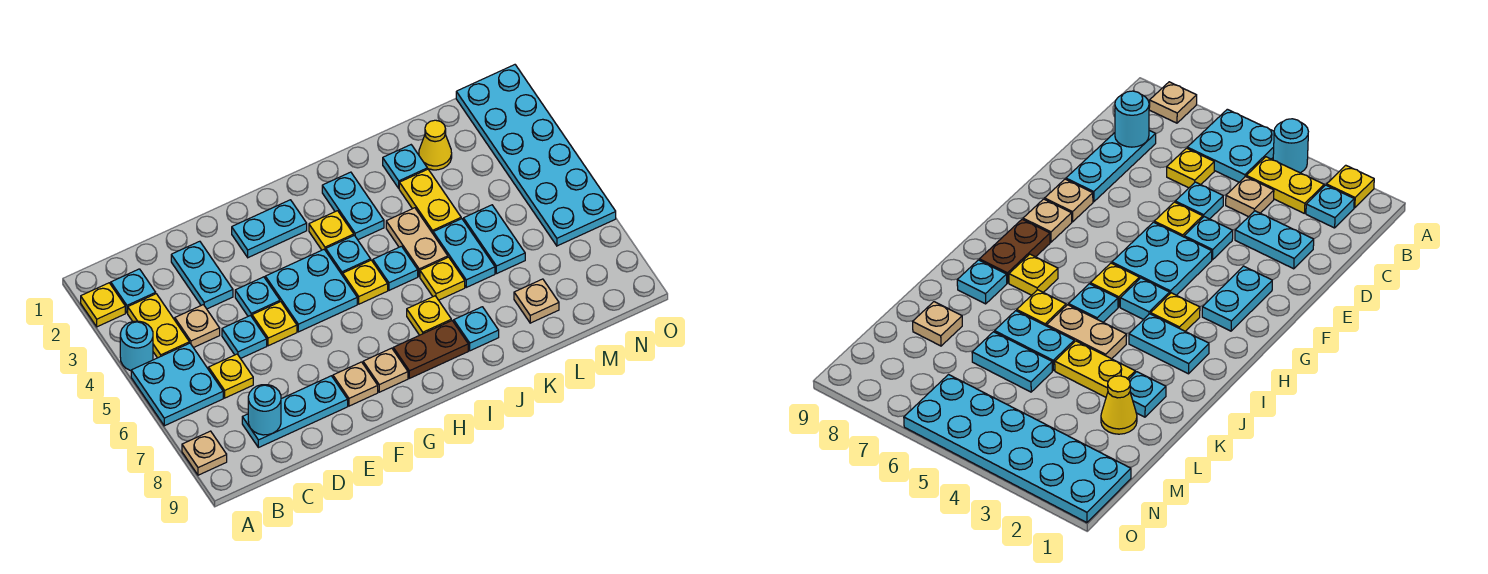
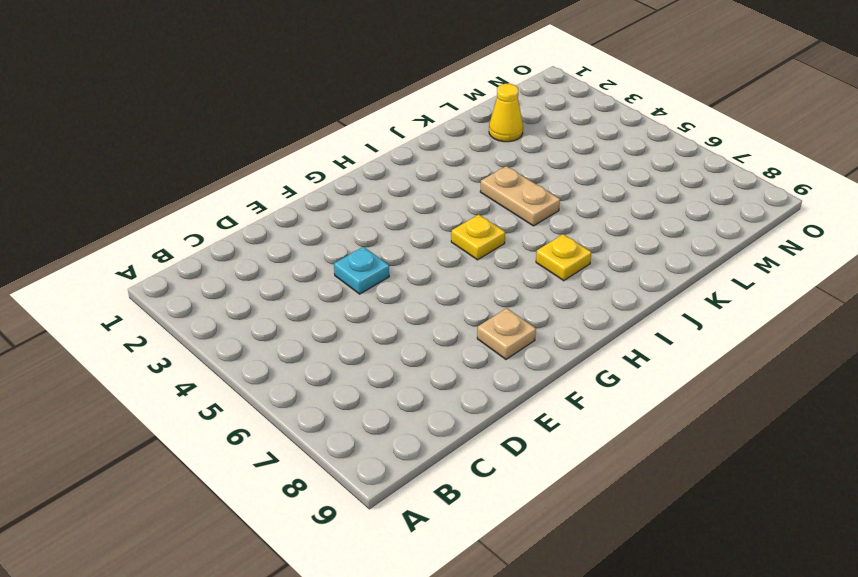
none -> yellow plate A2 level 1
none -> cyan round brick A4 level 1
none -> cyan plate A5:B6 level 1
none -> tan plate A8 level 1

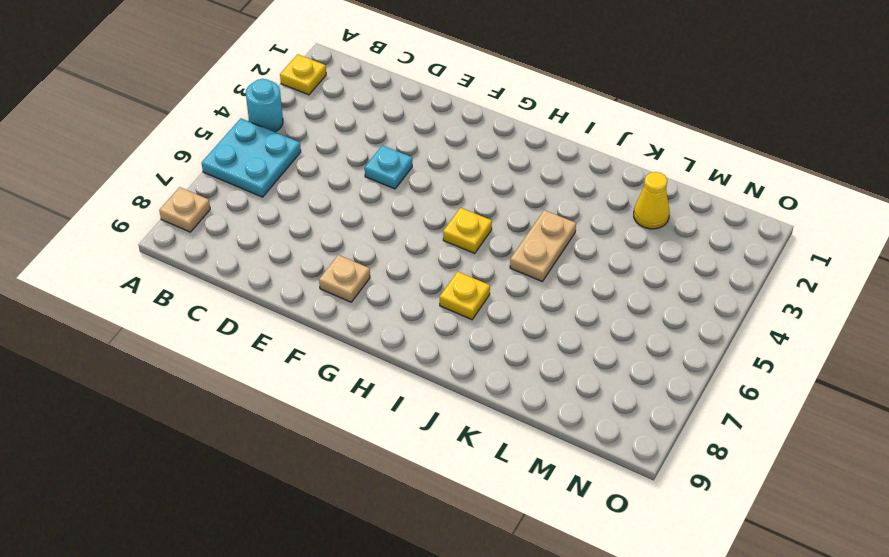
none -> cyan plate B2 level 1
none -> yellow plate B3:B4 level 1
none -> tan plate C4 level 1
none -> yellow plate C6 level 1

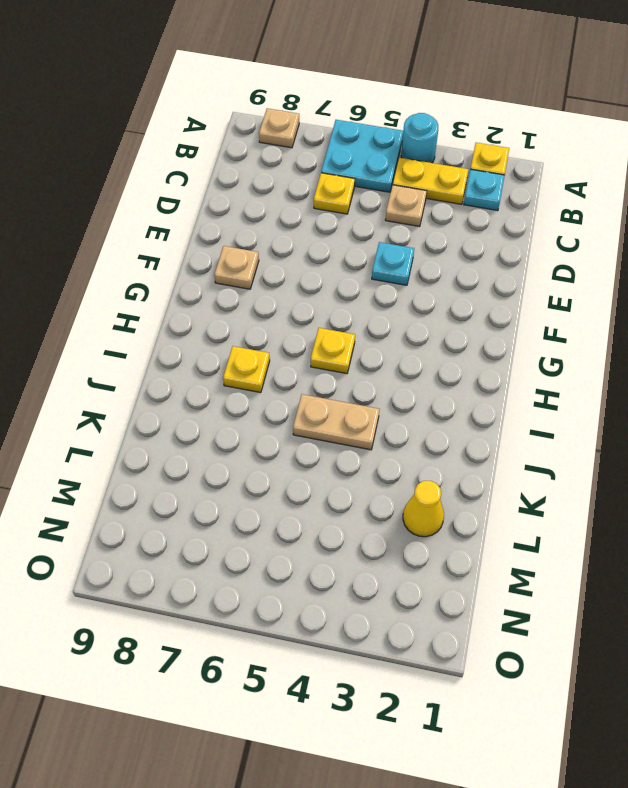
none -> cyan plate C8:E8 level 1
none -> cyan plate D2:D3 level 1
none -> cyan plate D5 level 1
none -> yellow plate E5 level 1

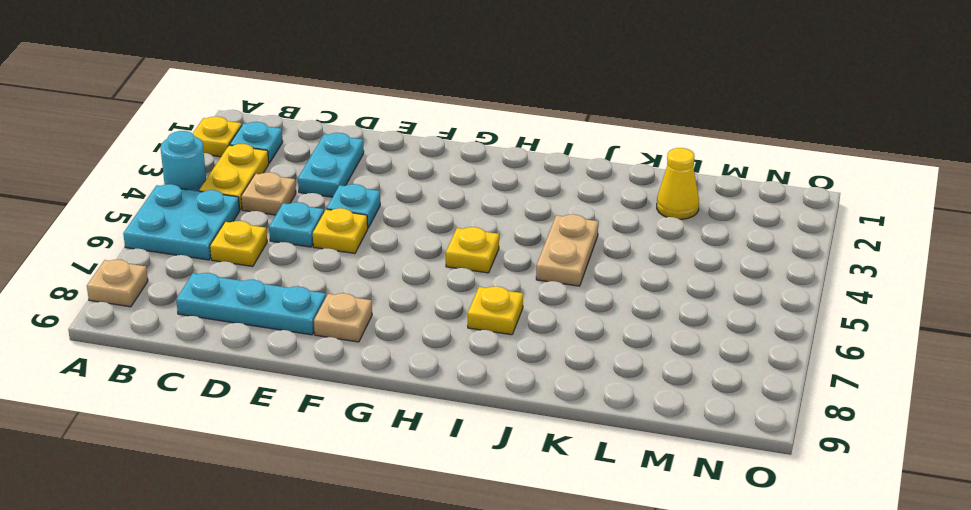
none -> cyan plate F2:G2 level 1
none -> cyan plate F4:G5 level 1
none -> tan plate G8 level 1
none -> yellow plate H3 level 1

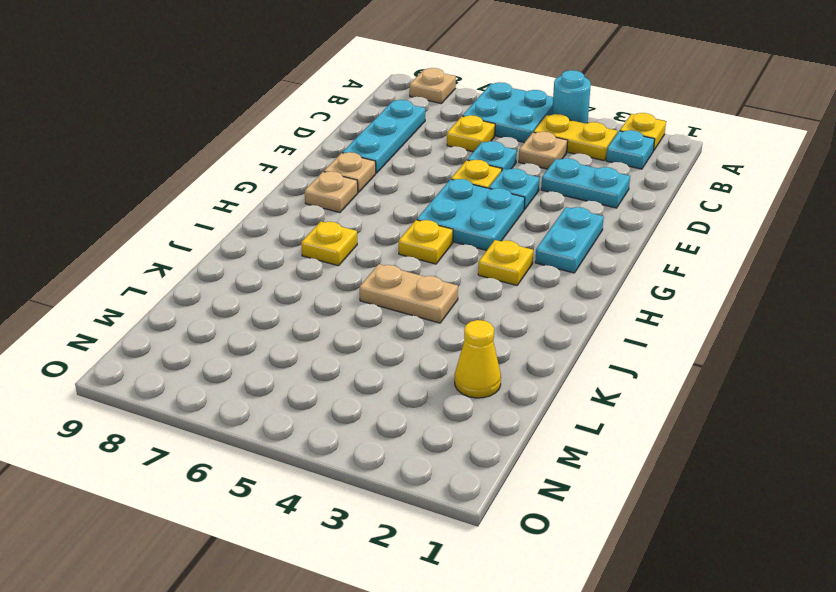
none -> cyan plate H4 level 1
none -> brown plate H8:I8 level 1
none -> cyan plate I2:I3 level 1
none -> cyan plate I5 level 1

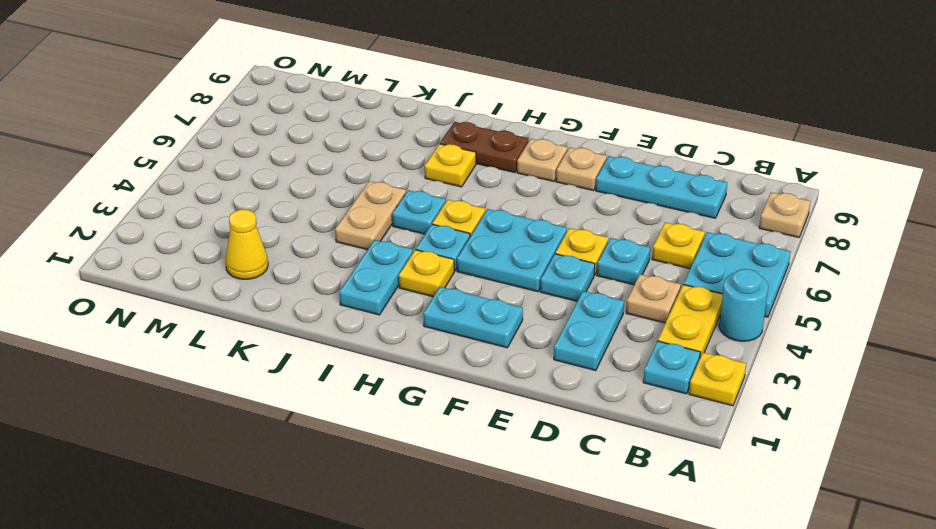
none -> yellow plate J6 level 1
none -> cyan plate J8 level 1
none -> cyan plate K2 level 1
none -> yellow plate K3:K4 level 1

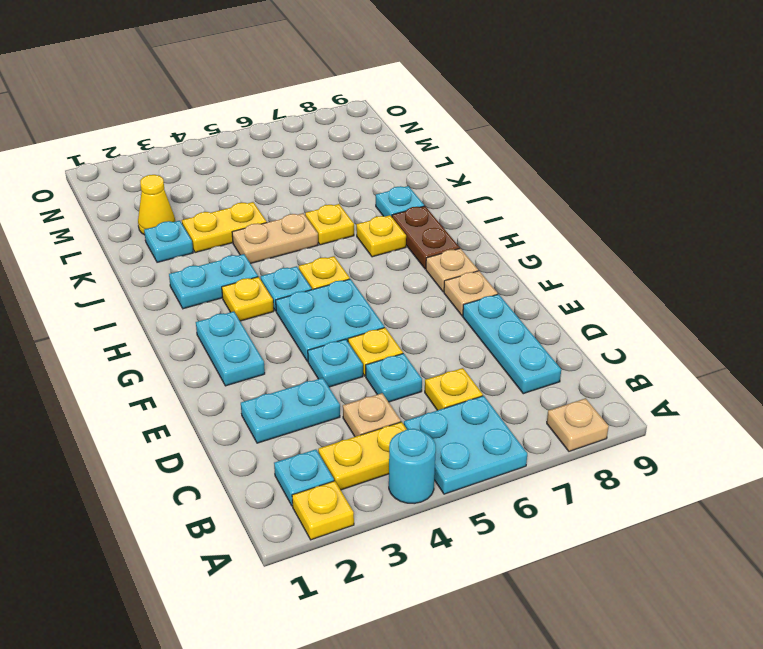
none -> cyan plate I5 level 1
none -> cyan plate K5:K6 level 1
none -> cyan plate L5:L6 level 1
none -> tan plate L8 level 1

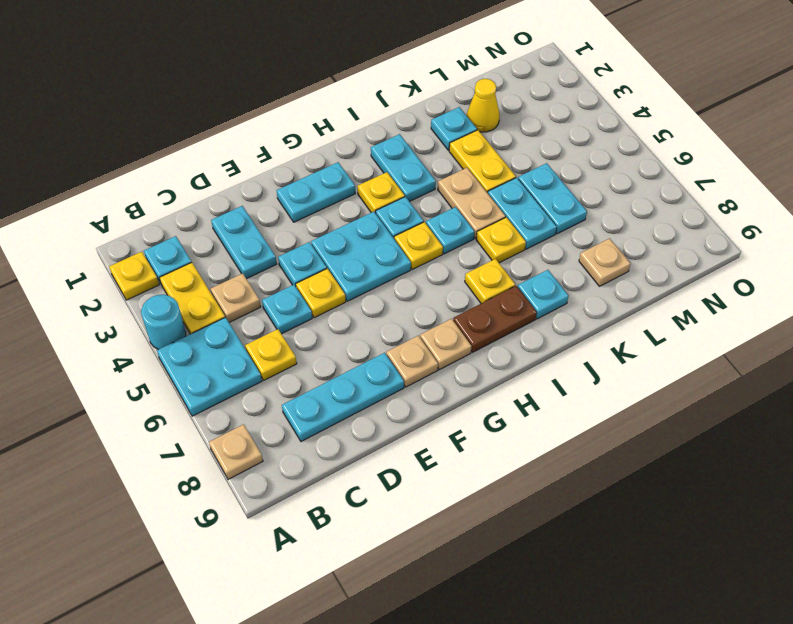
none -> cyan plate N1:O6 level 1
none -> cyan round brick C8 level 2

